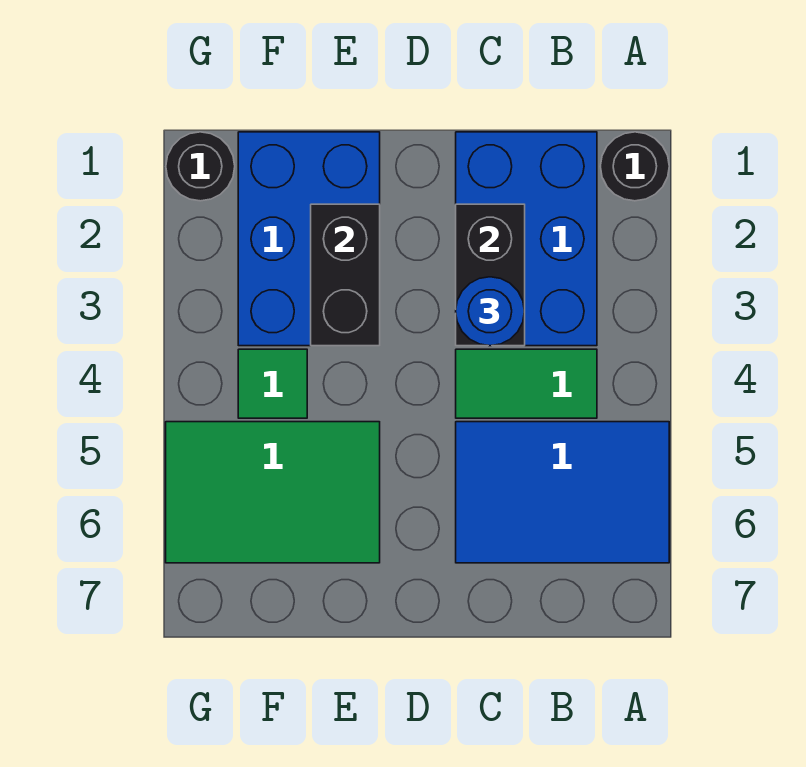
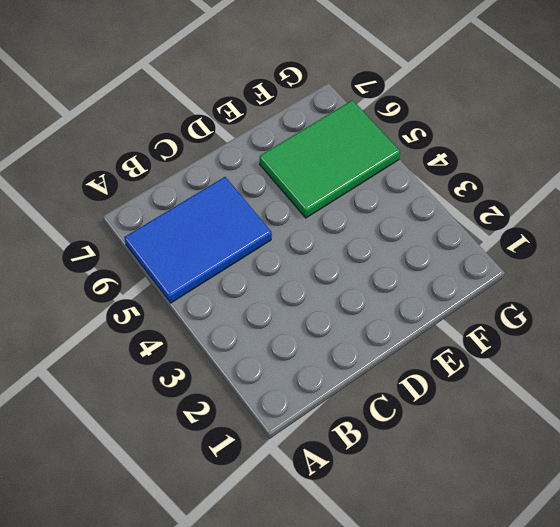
none -> black round brick A1 level 1
none -> blue brick B1:C3 level 1

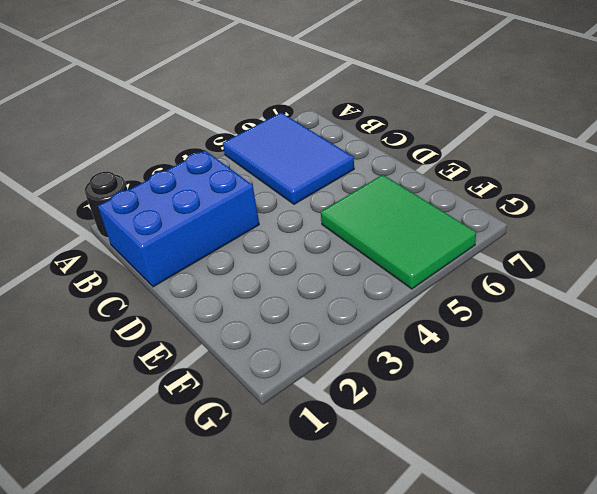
none -> green tile B4:C4 level 1
none -> blue brick E1:F3 level 1

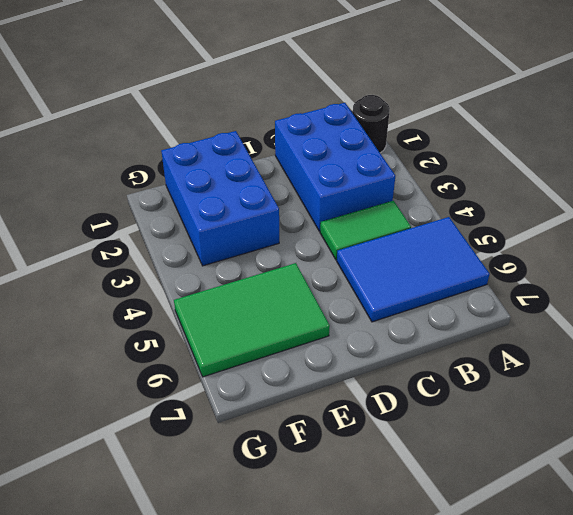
none -> green tile F4 level 1
none -> black round brick G1 level 1

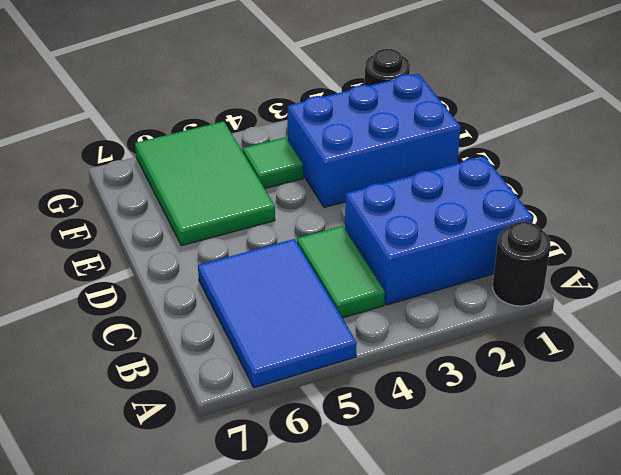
none -> black brick C2:C3 level 2
none -> black brick E2:E3 level 2

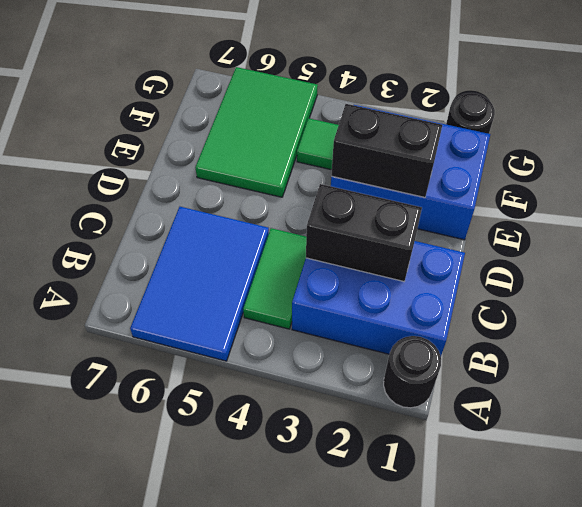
none -> blue round brick C3 level 3

